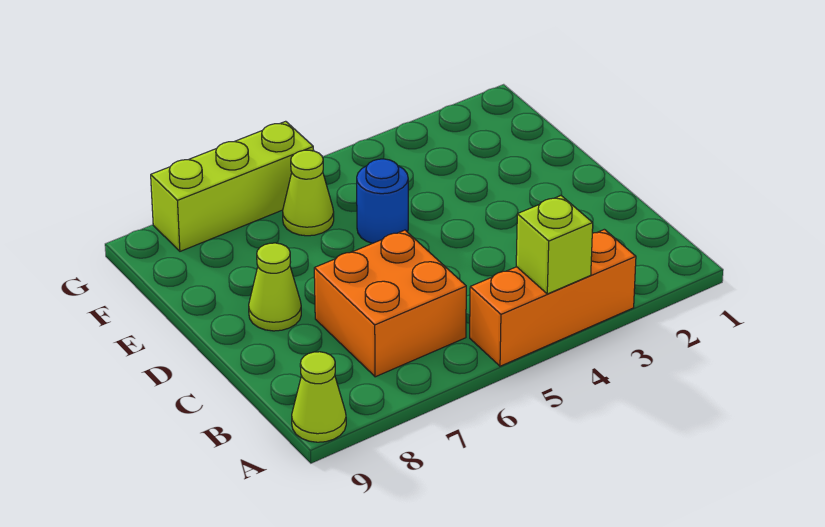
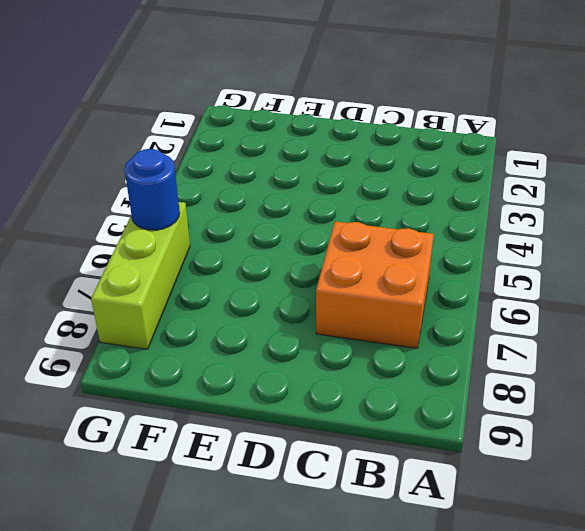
blue round brick G6 level 2 -> blue round brick E5 level 1
none -> orange brick A3:A5 level 1
none -> lime cone A9 level 1

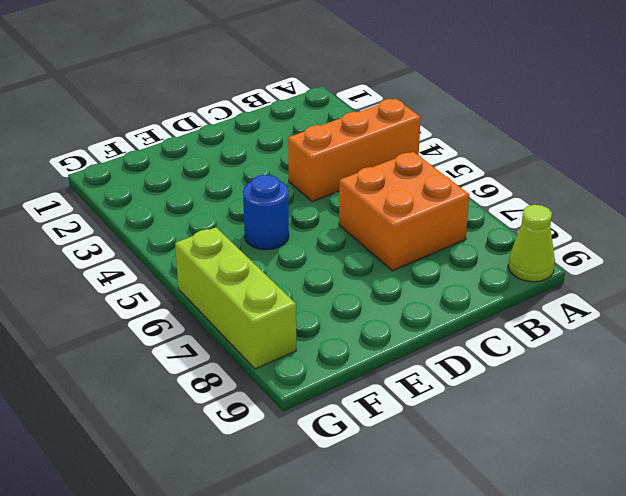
orange brick A4:C4 level 1 -> orange brick A3:A5 level 1
none -> lime cone D8 level 1
none -> lime cone F6 level 1

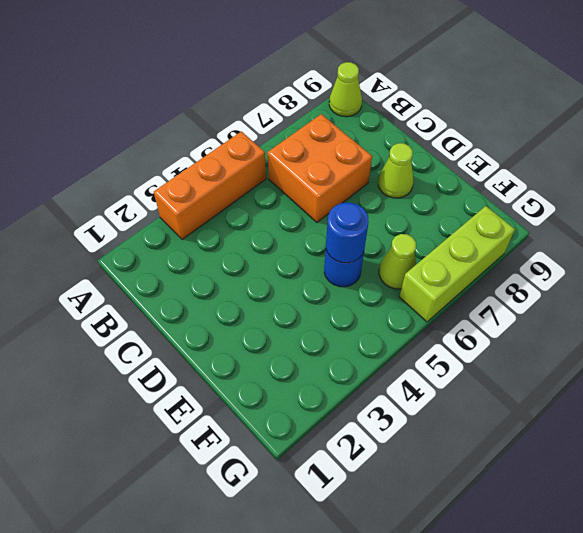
blue round brick E5 level 2 -> none
none -> lime brick A4 level 2

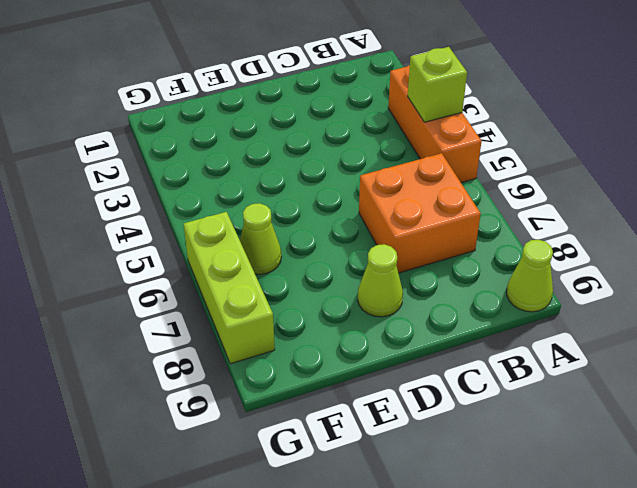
none -> blue round brick E5 level 1

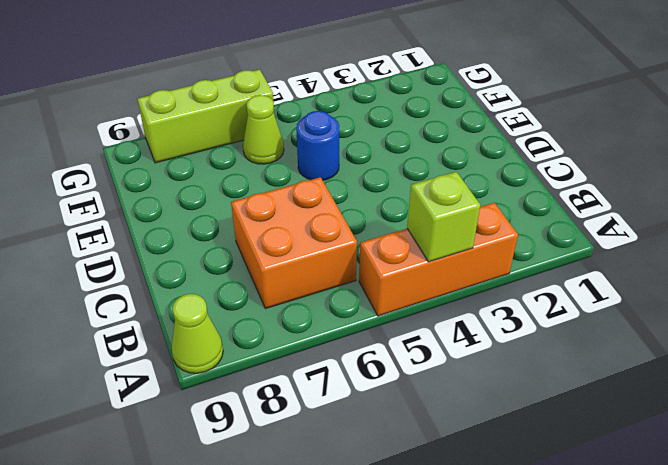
none -> lime cone D8 level 1

